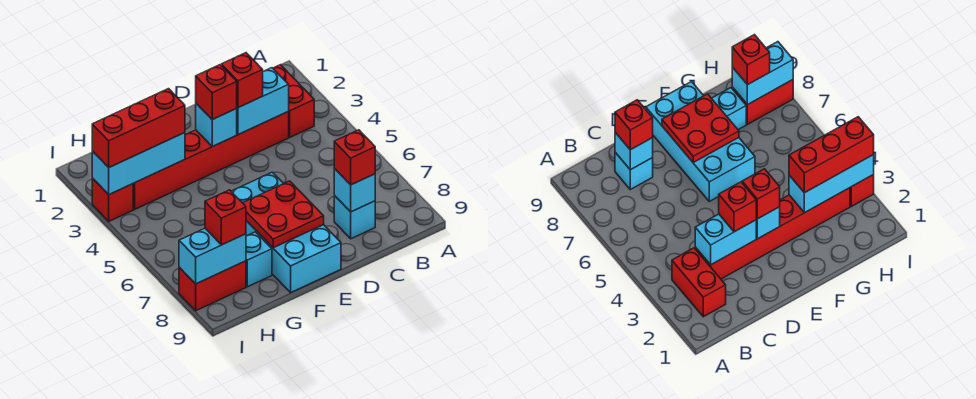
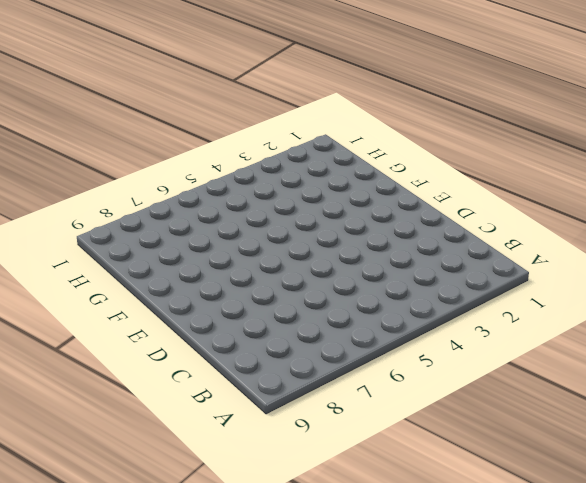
none -> red brick B2:B3 level 1
none -> red brick C3:H3 level 1
none -> cyan brick C8 level 1

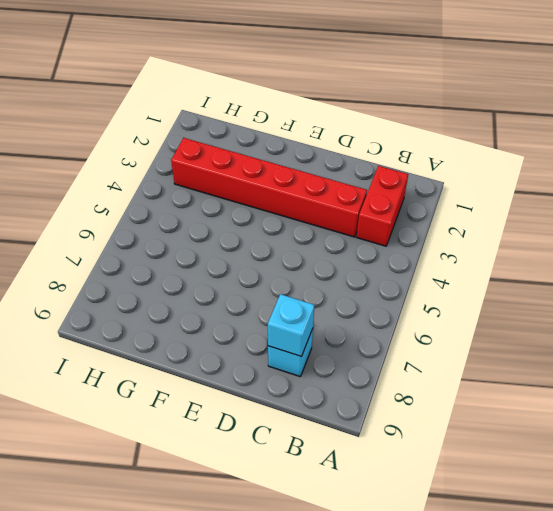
none -> cyan brick E6:F9 level 1
none -> cyan brick G8 level 1
none -> red brick H8:I8 level 1

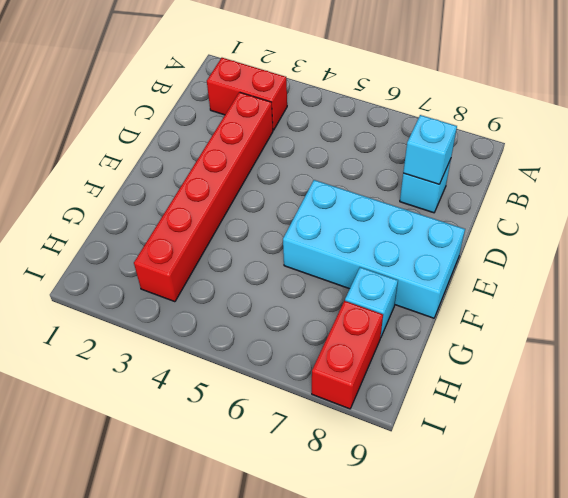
none -> red brick I3 level 1
none -> cyan brick C3:D3 level 2
none -> cyan brick E3 level 2

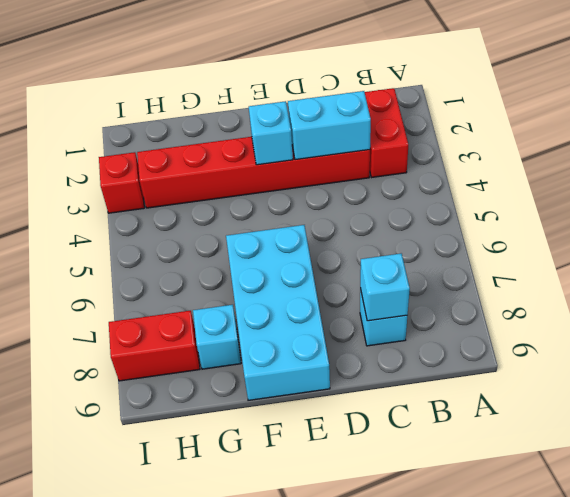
none -> red plate E7:F8 level 2
none -> cyan brick G3:I3 level 2
none -> cyan brick H8:I8 level 2

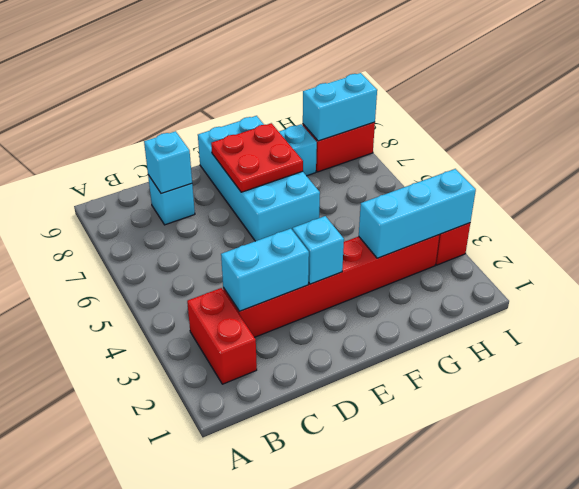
none -> red brick C8 level 3
none -> red brick D3 level 3
none -> red brick E3 level 3

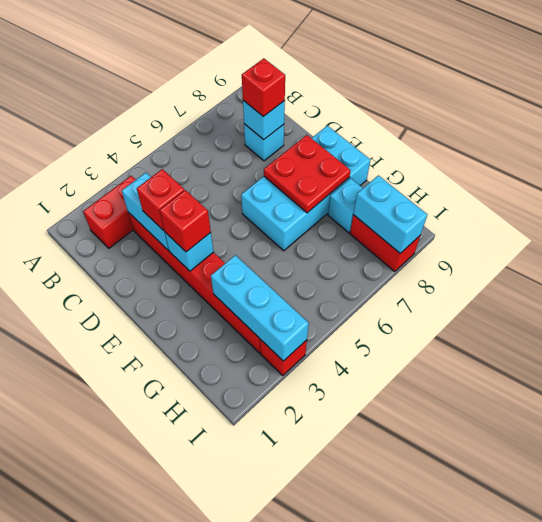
none -> red brick G3:I3 level 3
none -> red brick H8 level 3

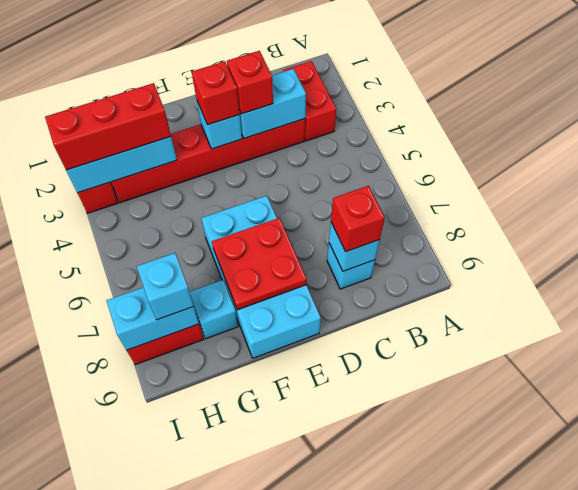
cyan brick H8 level 3 -> red brick H8 level 3

